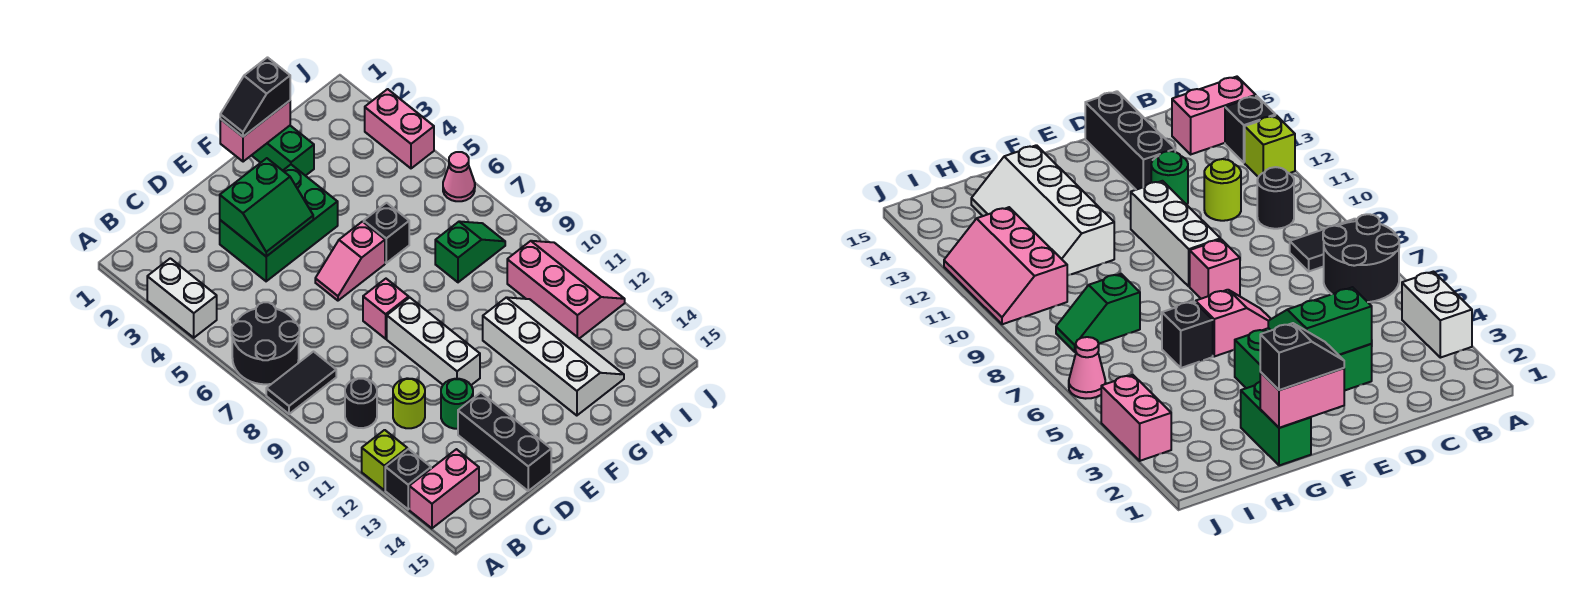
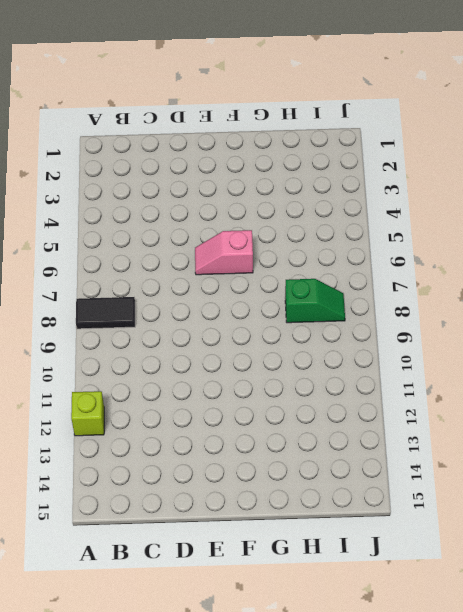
none -> white brick A3:A4 level 1
none -> black round brick A6:B7 level 1
none -> black brick A13 level 1

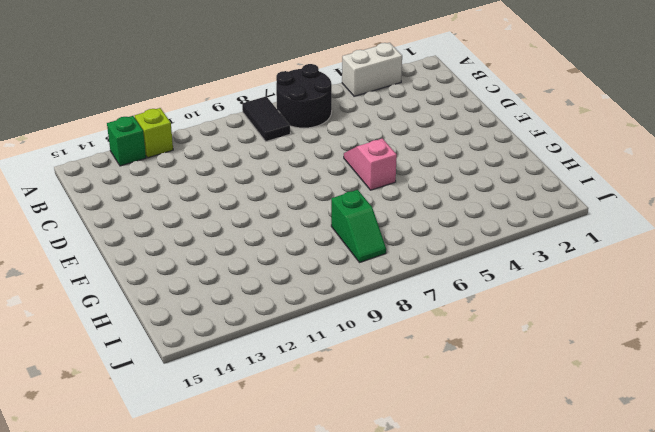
green brick A13 level 1 -> black brick A13 level 1
none -> pink brick A14:B14 level 1
none -> black round brick B10 level 1
none -> lime round brick C11 level 1

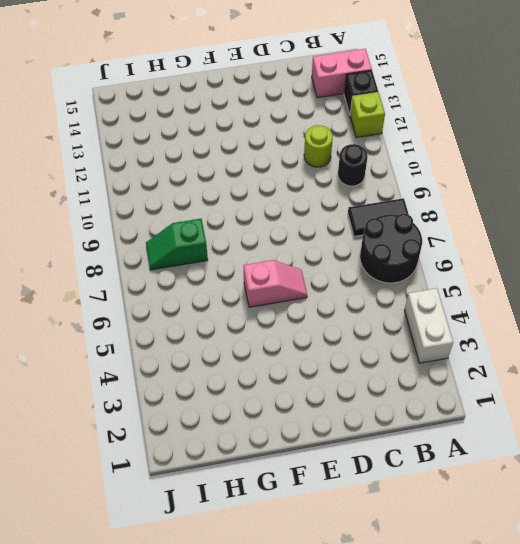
none -> green brick D3:F4 level 1
none -> green round brick D12 level 1
none -> black brick D13:D15 level 1

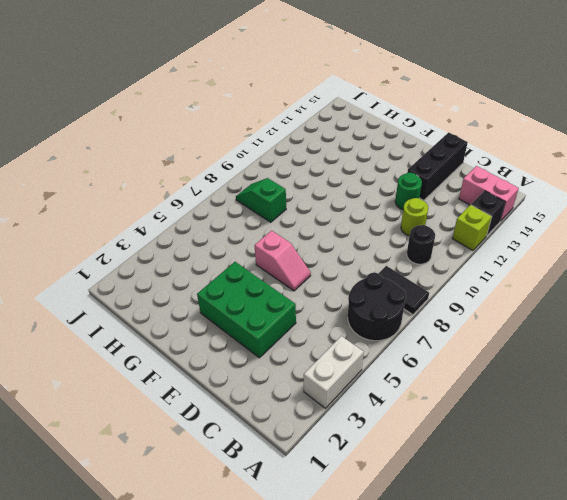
none -> pink brick E8 level 1
none -> white brick E9:E11 level 1
none -> green brick G1:G2 level 1

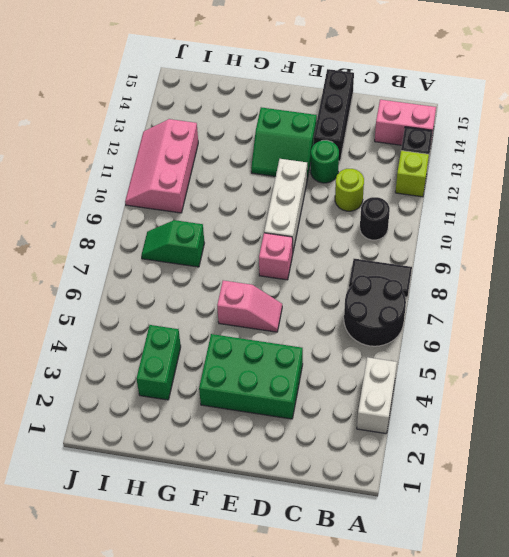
green slope E12:F13 level 1 top 13 -> green slope D3:E4 level 2 top 3
green brick H3:H4 level 1 -> green brick G1:G2 level 1
none -> black brick G6 level 1
none -> white slope G11:H14 level 1 top G
none -> pink brick J3:J4 level 1

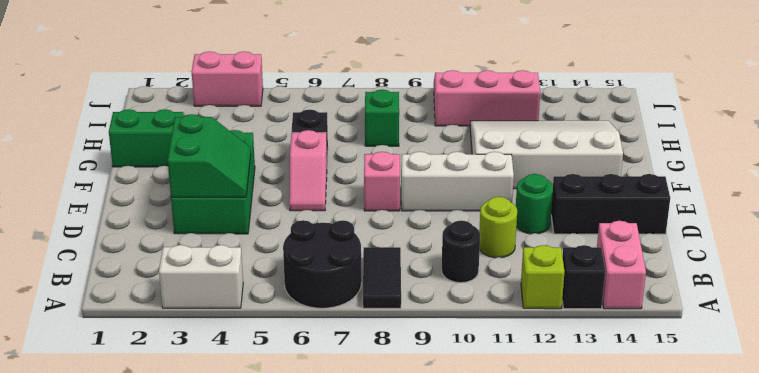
white slope F11:H14 level 1 top F -> white slope G11:H14 level 1 top G
none -> pink cone J6 level 1
none -> pink brick F1:G1 level 2
none -> black slope F1:G1 level 3 top G

